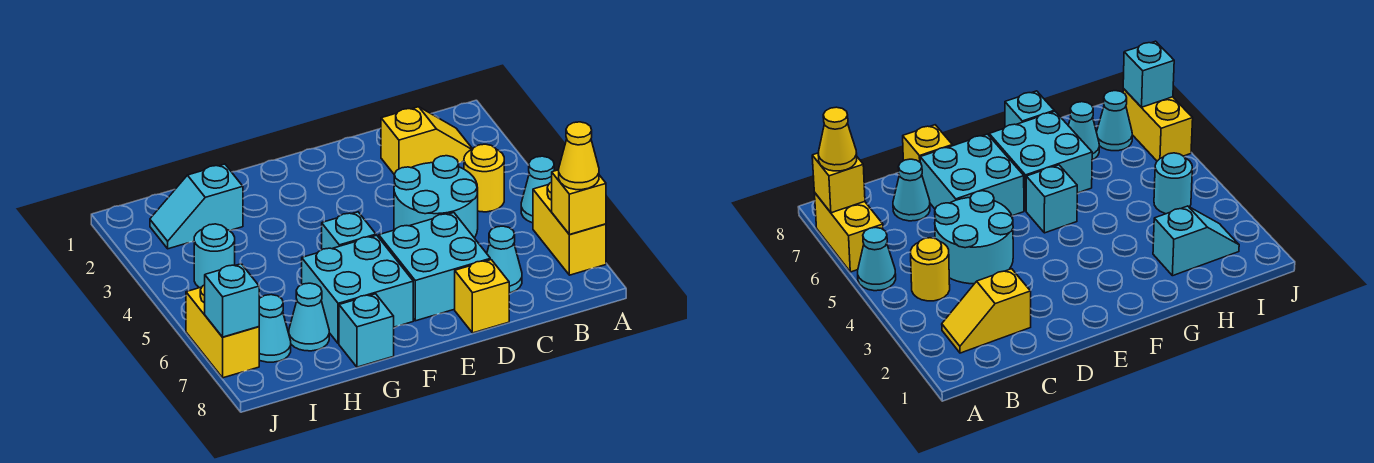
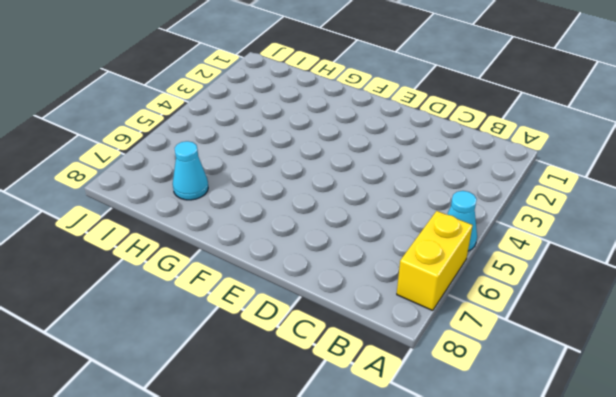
none -> yellow slope B2:C2 level 1 top C
none -> yellow round brick B4 level 1
none -> cyan round brick C4:D5 level 1

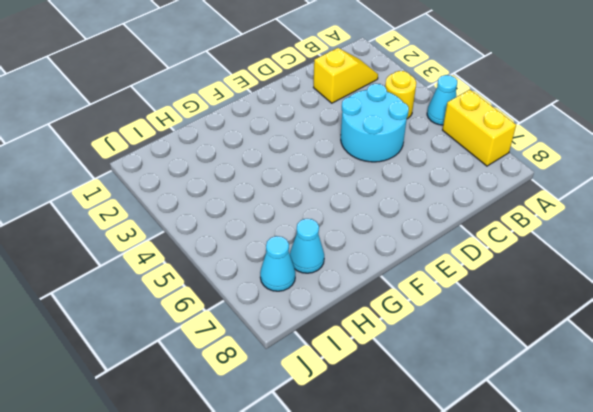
none -> cyan cone C7 level 1
none -> cyan brick D6:E7 level 1
none -> yellow brick D8 level 1

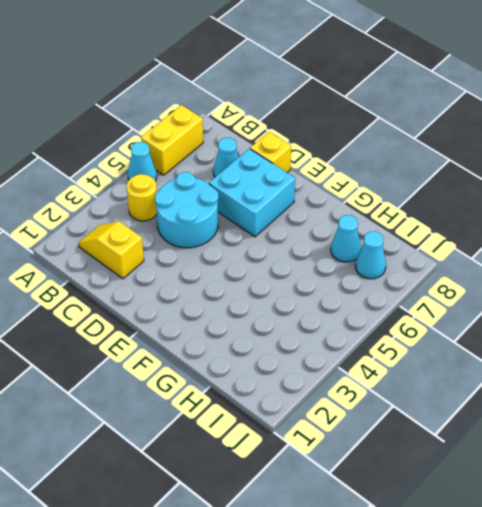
none -> cyan brick F5 level 1
none -> cyan brick F6:G7 level 1
none -> cyan brick G8 level 1

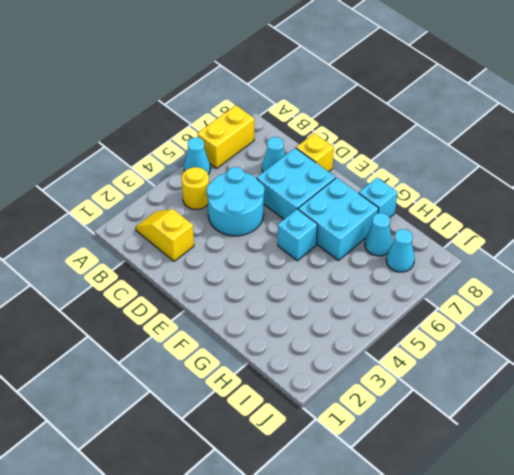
none -> cyan slope H2:I2 level 1 top H
none -> cyan round brick I4 level 1
none -> yellow brick J6:J7 level 1

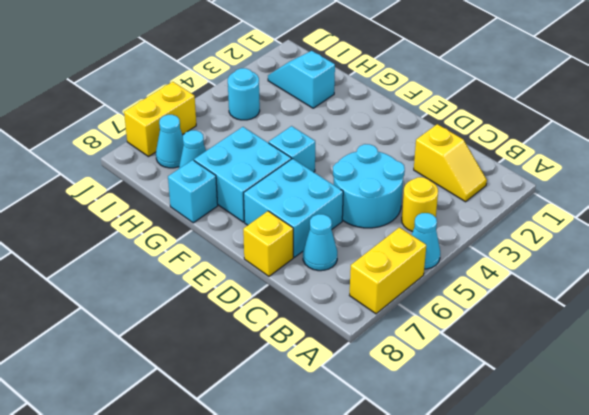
none -> yellow brick A7 level 2
none -> cyan brick J7 level 2
none -> yellow cone A7 level 3

